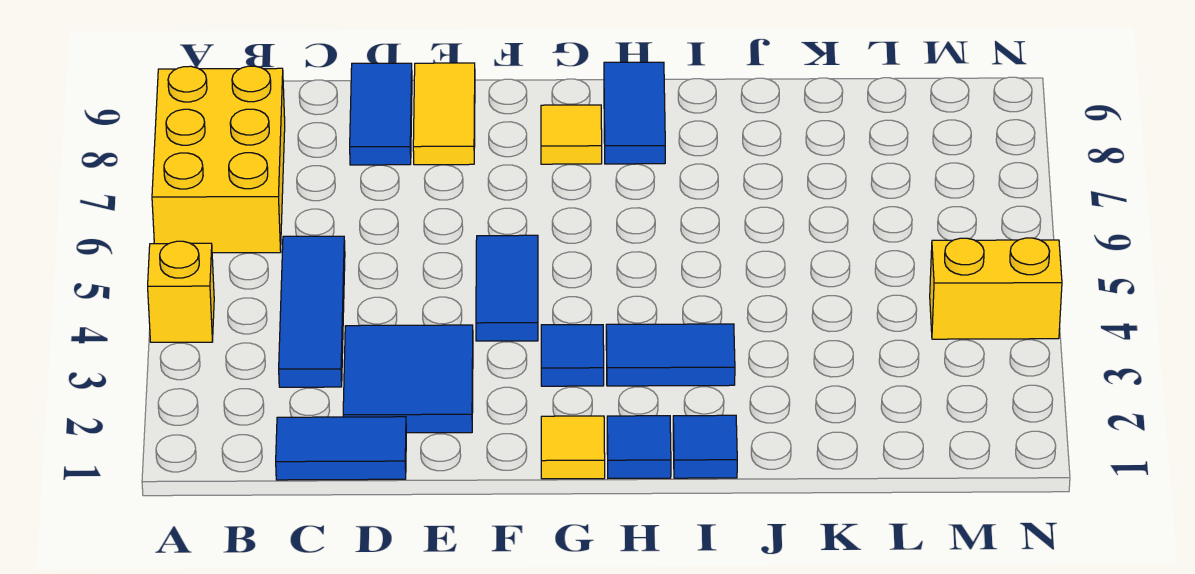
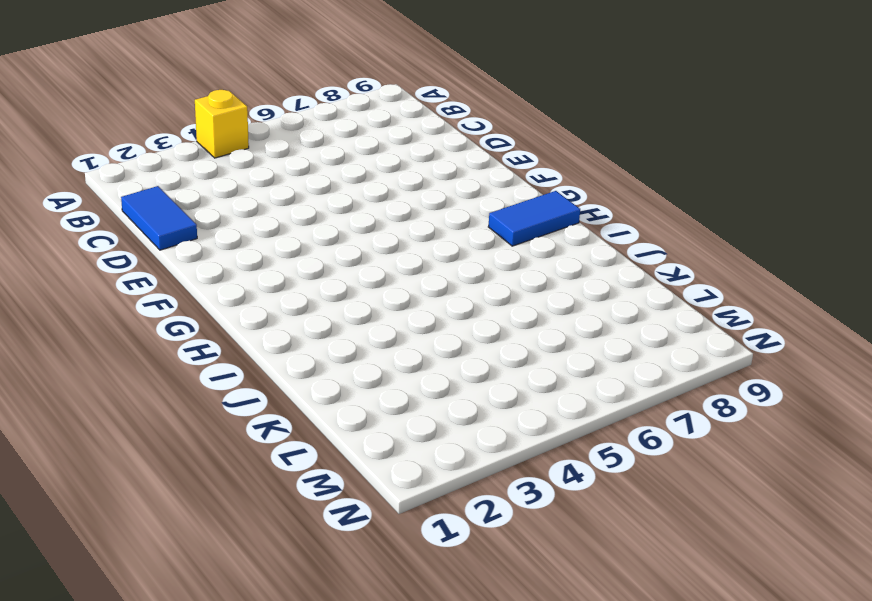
none -> yellow brick A6:B8 level 1
none -> blue tile C3:C5 level 1
none -> blue tile D2:E3 level 1

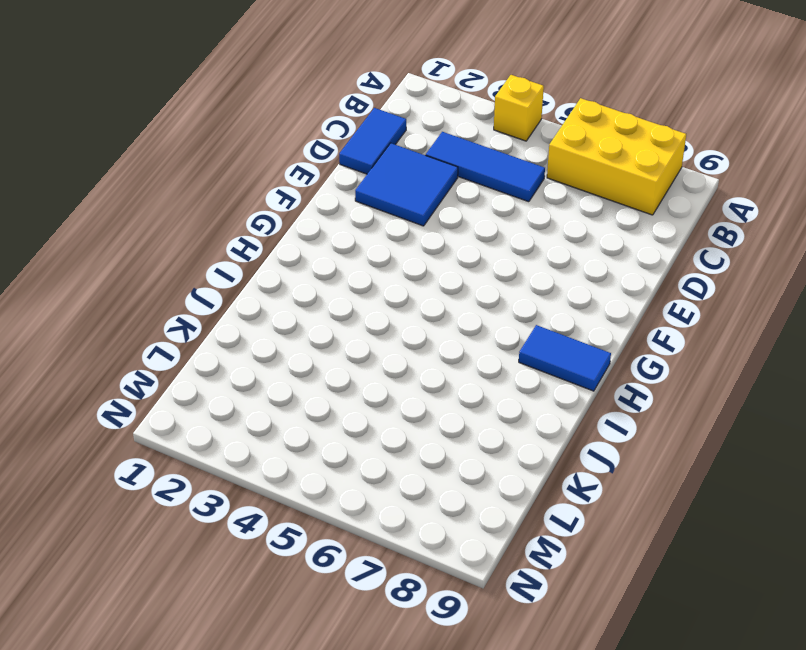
none -> blue tile D8:D9 level 1
none -> yellow tile E8:E9 level 1
none -> blue tile F4:F5 level 1

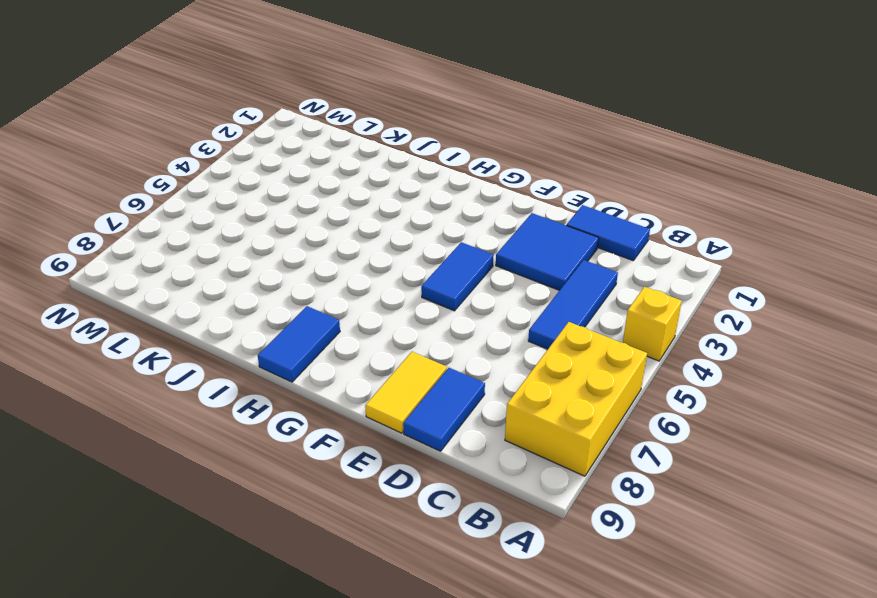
none -> yellow tile G1 level 1
none -> blue tile G3 level 1
none -> yellow tile G8 level 1

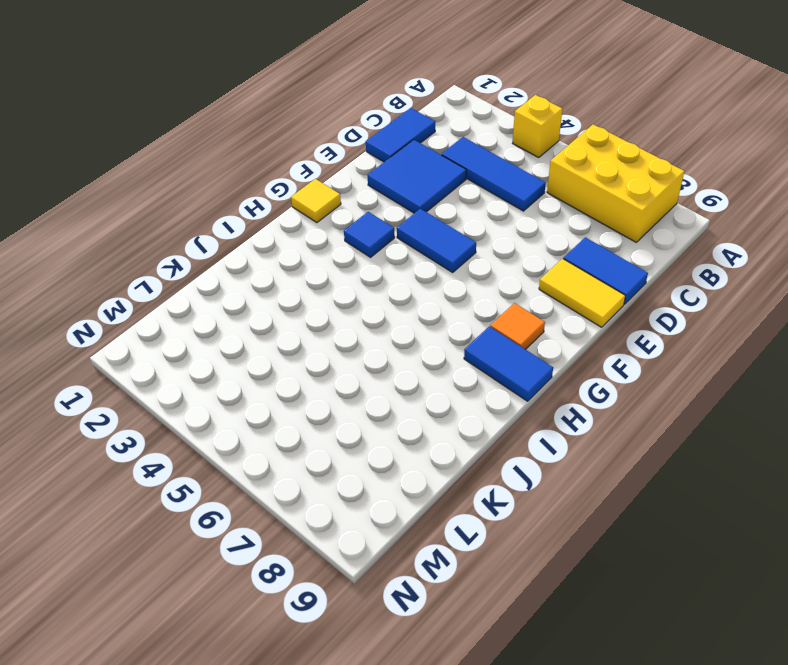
orange tile G8 level 1 -> yellow tile G8 level 1
none -> blue tile H1 level 1
none -> blue tile H3:I3 level 1
none -> blue tile I1 level 1

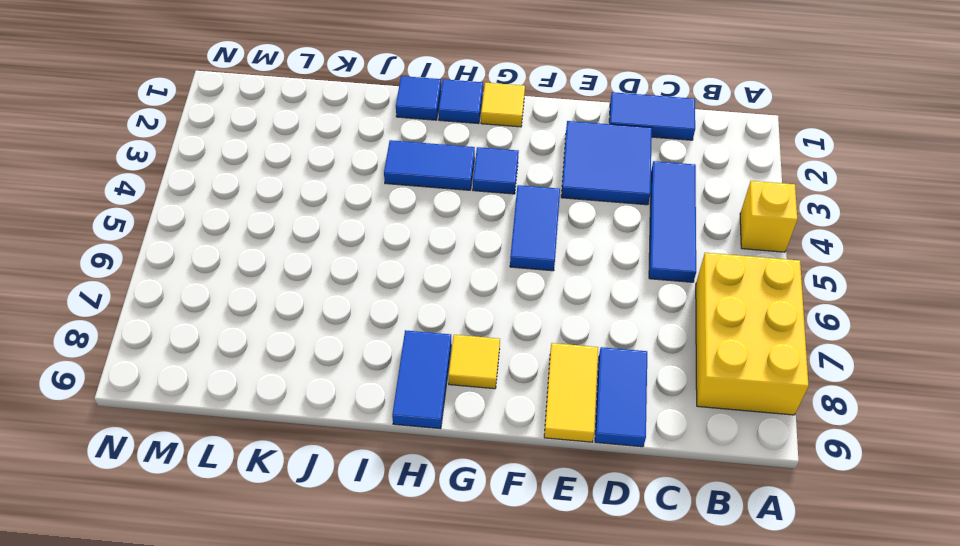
none -> yellow brick M4:N4 level 1

